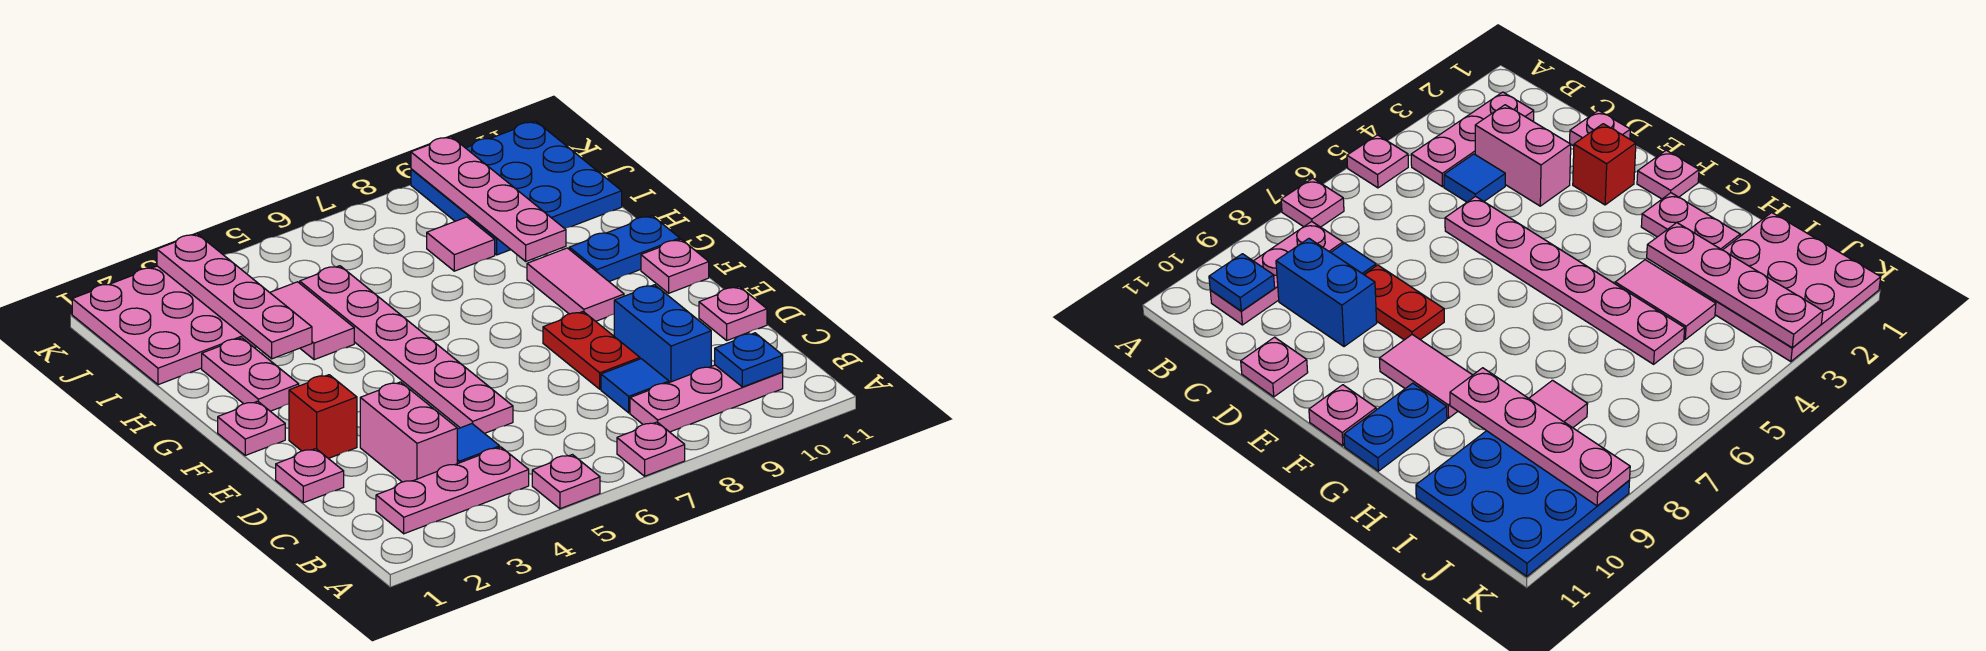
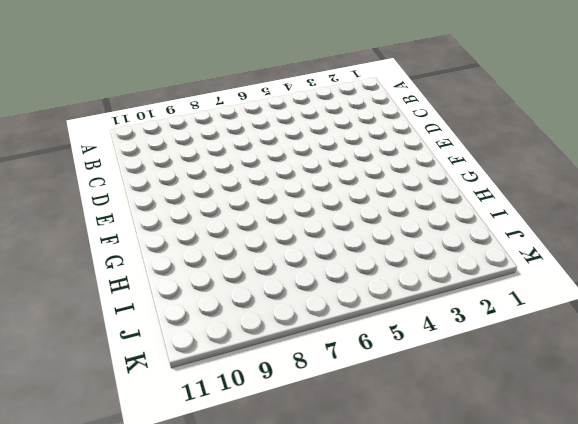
none -> pink plate A5 level 1
none -> pink plate A7 level 1
none -> pink plate B2:B4 level 1

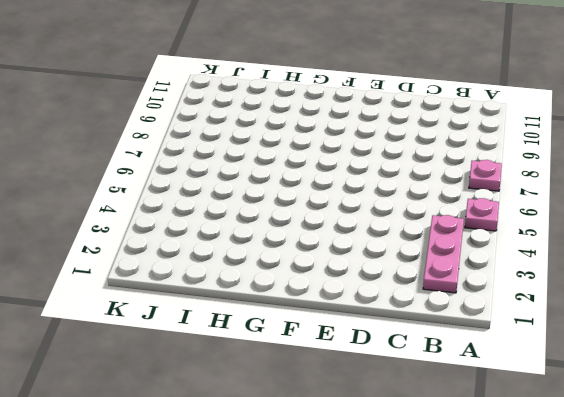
none -> pink plate B8:B10 level 1
none -> pink brick C3:D3 level 1
none -> blue tile C4 level 1

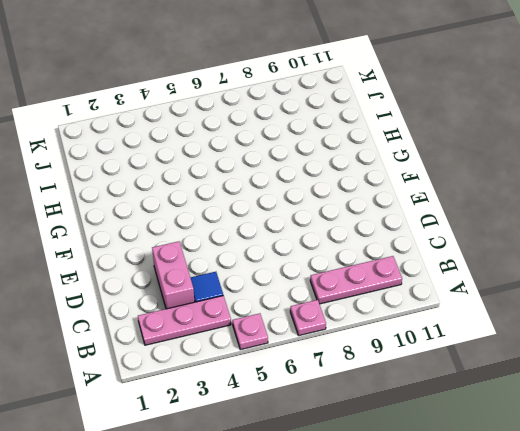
none -> blue tile C8 level 1
none -> blue brick C9:D9 level 1
none -> pink plate D1 level 1

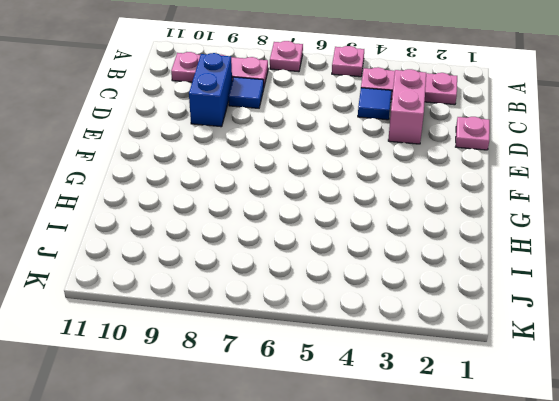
none -> pink plate D5:I5 level 1
none -> red plate D8:E8 level 1
none -> pink plate D11 level 1

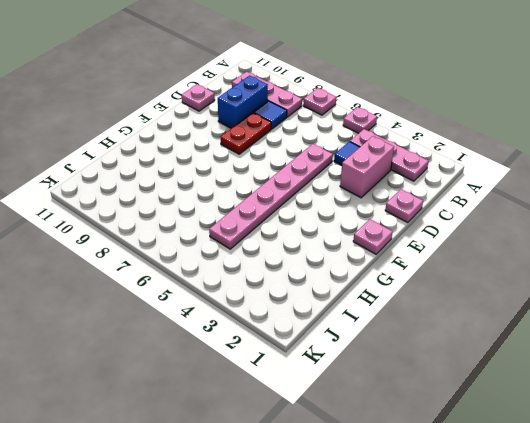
none -> red brick E2 level 1
none -> pink tile F9:G9 level 1
none -> pink plate F11 level 1

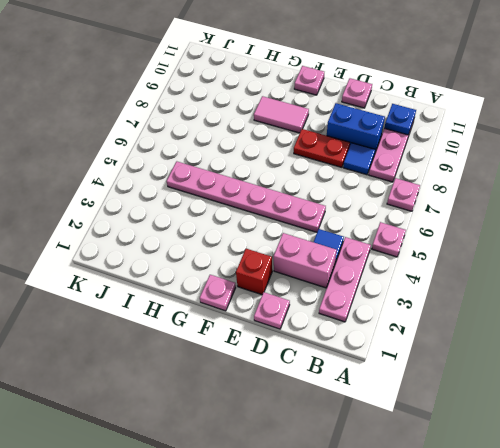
none -> pink plate G2:H2 level 1
none -> blue plate G10:G11 level 1
none -> pink tile H4:I4 level 1

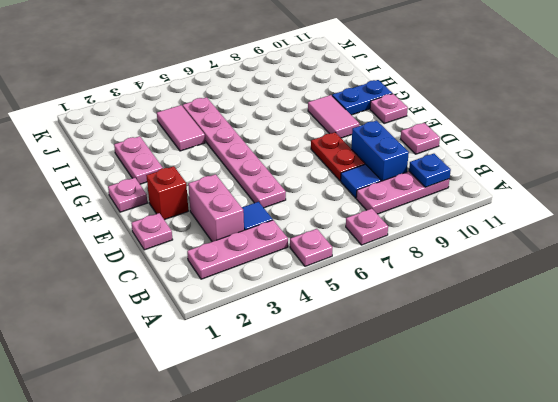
none -> pink plate I1:K3 level 1
none -> pink tile I8 level 1
none -> blue plate I9:K11 level 1

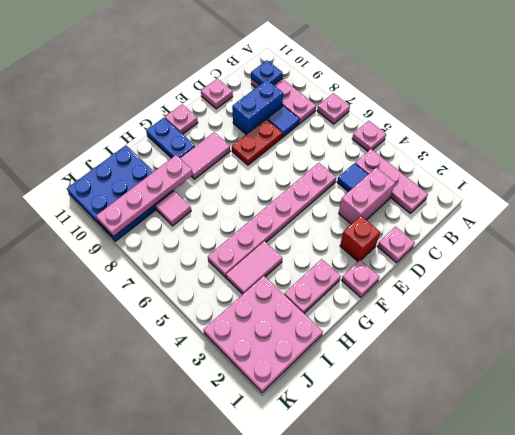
none -> pink plate H3:K3 level 2

